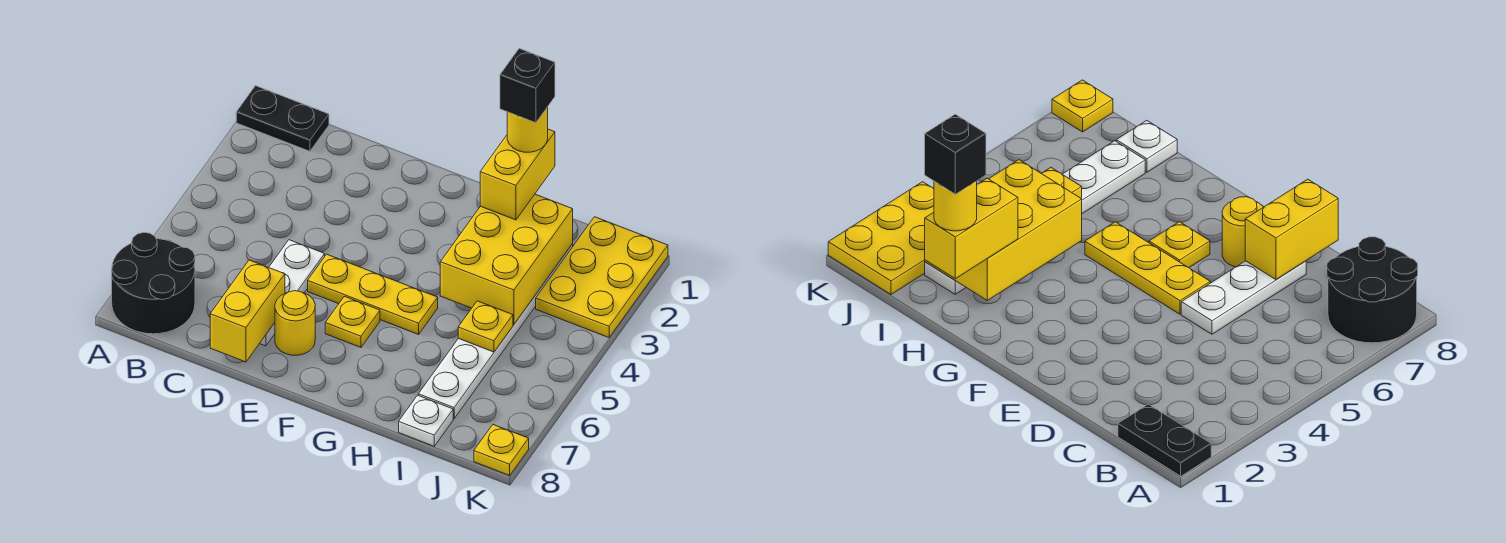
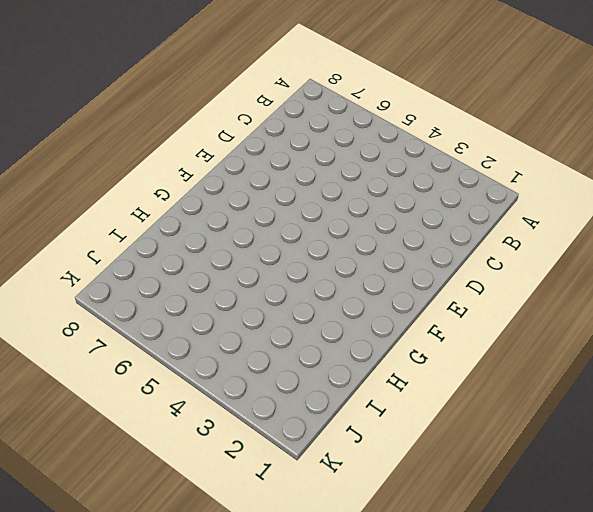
none -> black plate A1:B1 level 1
none -> black round brick A7:B8 level 1
none -> white plate D5:D7 level 1

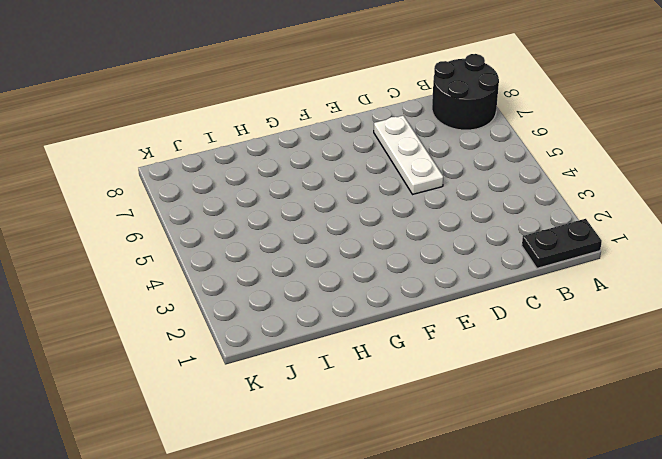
none -> yellow plate E5:G5 level 1
none -> yellow round brick E7 level 1
none -> yellow plate F6 level 1

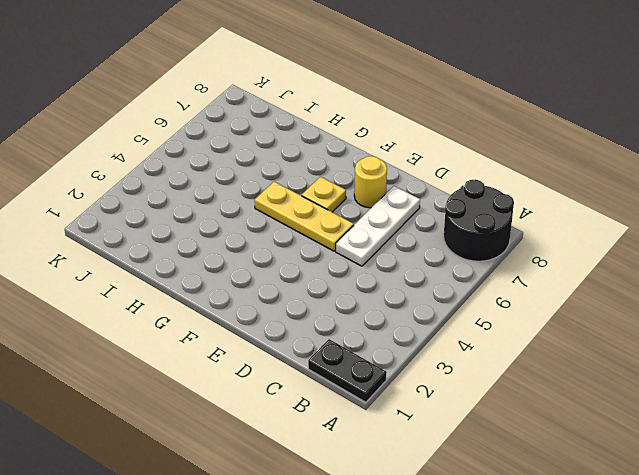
none -> white plate I2:I7 level 1
none -> white plate I8 level 1
none -> yellow plate J1:K3 level 1

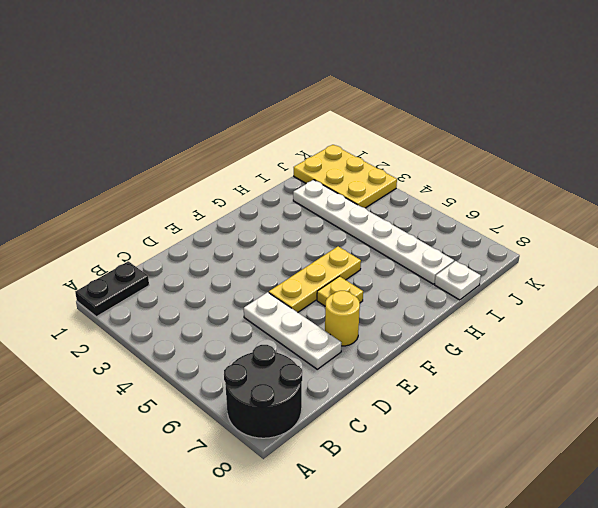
none -> yellow plate K8 level 1
none -> yellow brick D7:D8 level 2
none -> yellow brick H2:I4 level 2

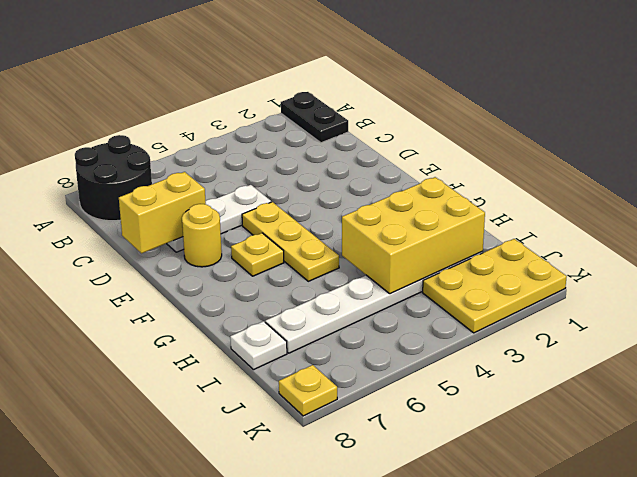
none -> yellow plate I5 level 2
none -> yellow brick H1:H2 level 3
none -> yellow round brick H1 level 4

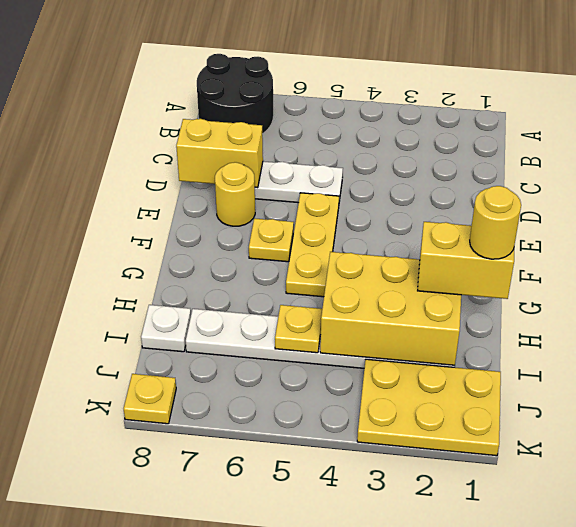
none -> black plate A1:B1 level 1
none -> black brick H1 level 5

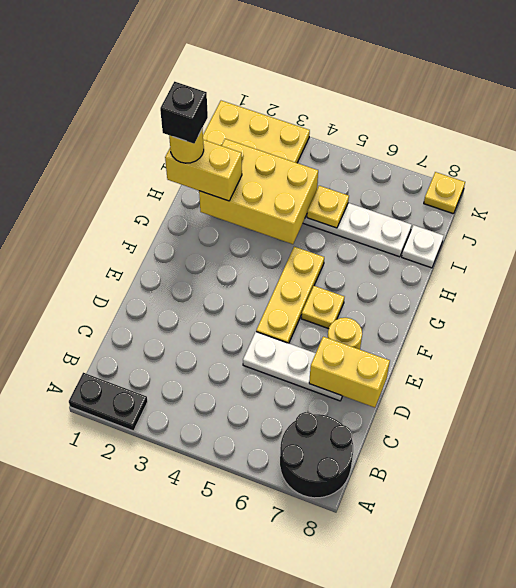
black plate A1:A2 level 1 -> black plate A1:B1 level 1

